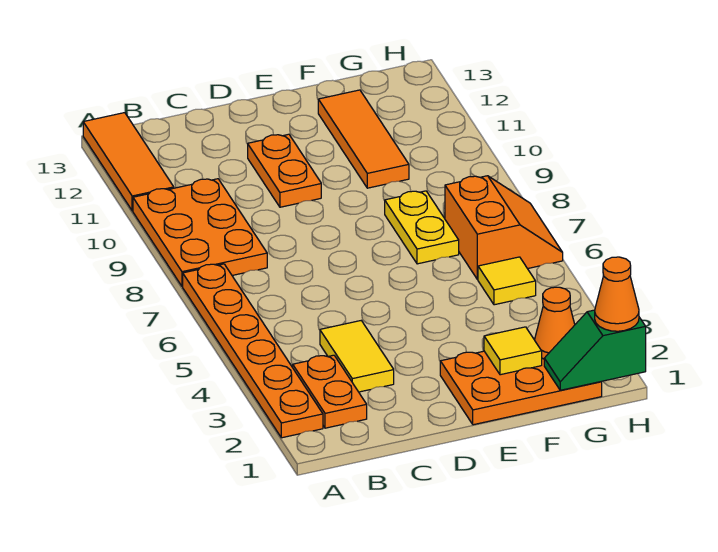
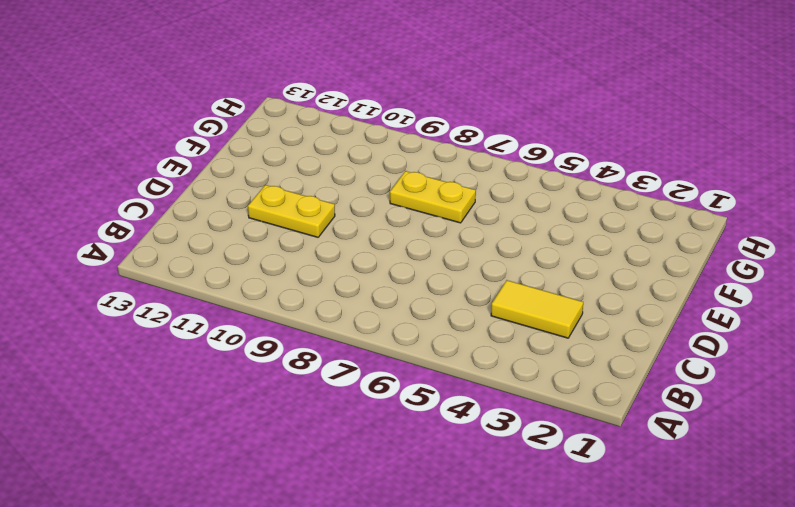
yellow plate D10:D11 level 1 -> orange plate D10:D11 level 1
none -> orange plate A2:A7 level 1
none -> orange plate A8:B10 level 1
none -> orange tile A11:A13 level 1

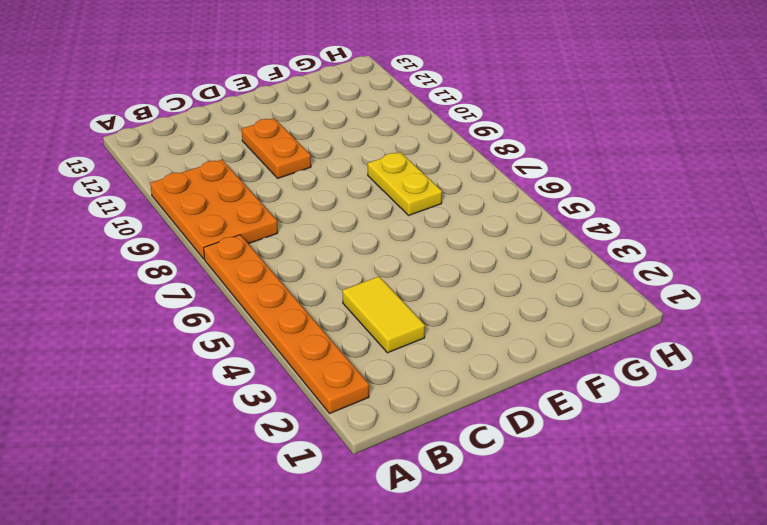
none -> orange tile A11:A13 level 1
none -> orange plate B2:B3 level 1
none -> orange plate E1:G2 level 1

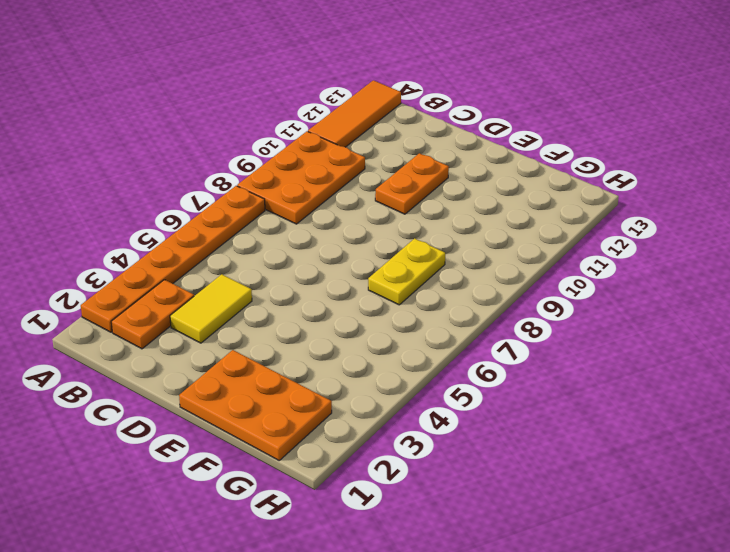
none -> orange tile F10:F12 level 1
none -> yellow tile G5 level 1
none -> orange slope G6:H7 level 1 top G

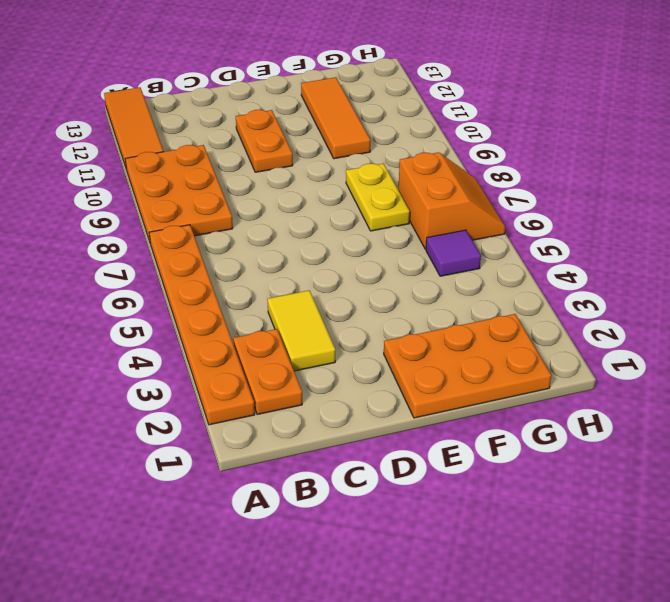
purple tile G5 level 1 -> yellow tile G5 level 1
none -> yellow tile F2 level 2
none -> green slope G1:H1 level 2 top H
none -> orange cone G2 level 2

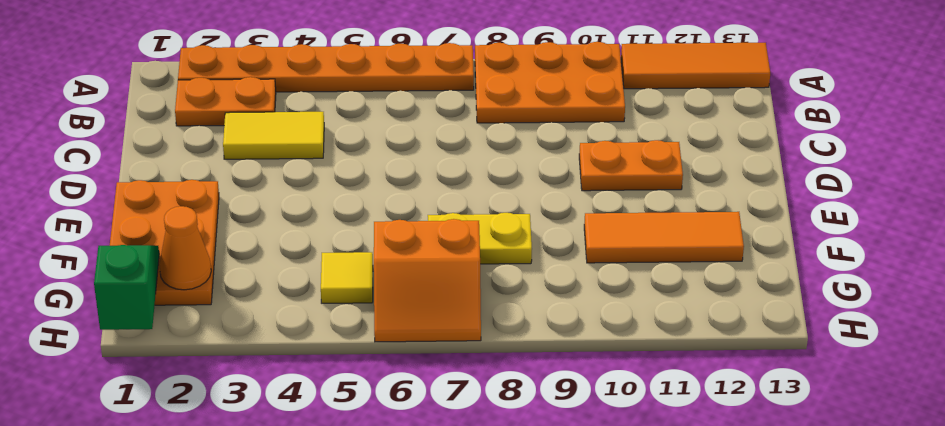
none -> yellow tile F2 level 2
none -> orange cone H1 level 3

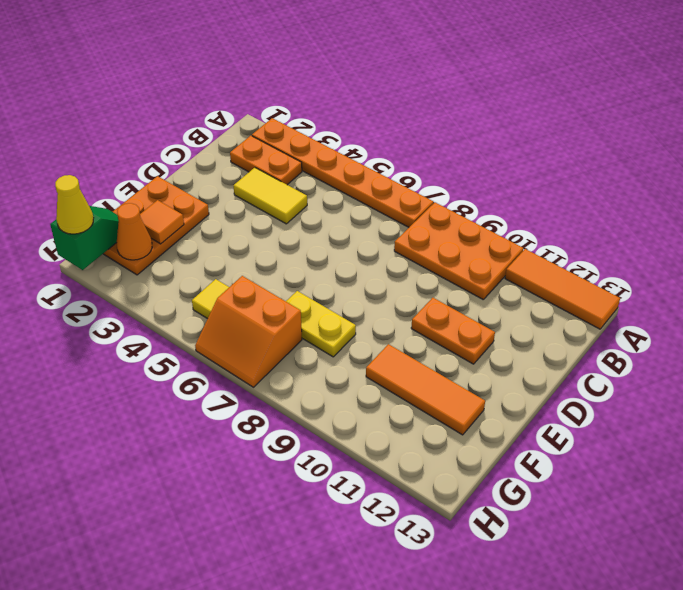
orange tile F2 level 2 -> yellow tile F2 level 2
yellow cone H1 level 3 -> orange cone H1 level 3

